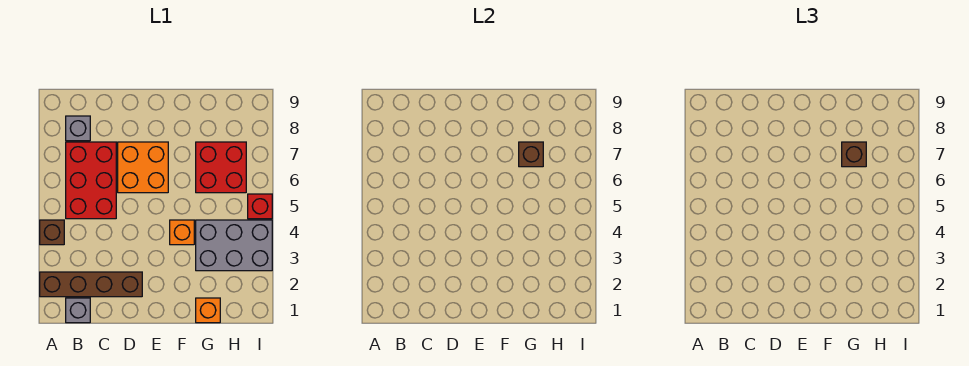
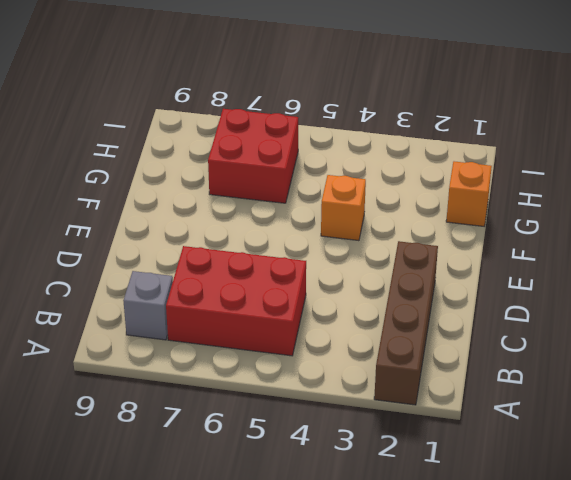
none -> brown brick A4 level 1
none -> grey brick B1 level 1
none -> orange brick D6:E7 level 1

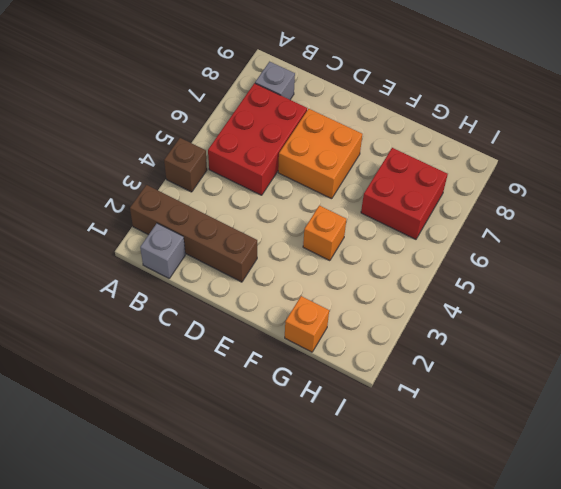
none -> grey brick G3:I4 level 1
none -> red brick I5 level 1
none -> brown brick G7 level 2

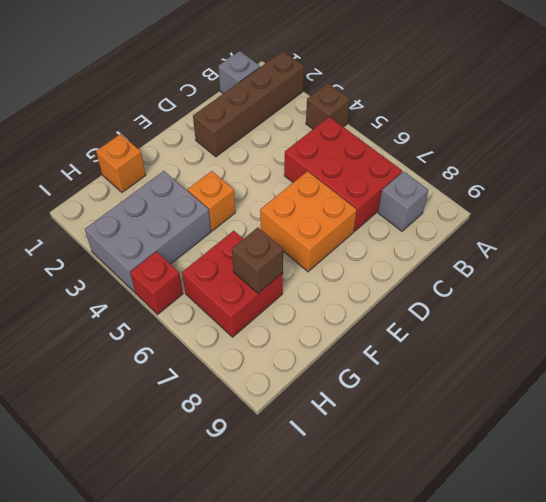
none -> brown brick G7 level 3

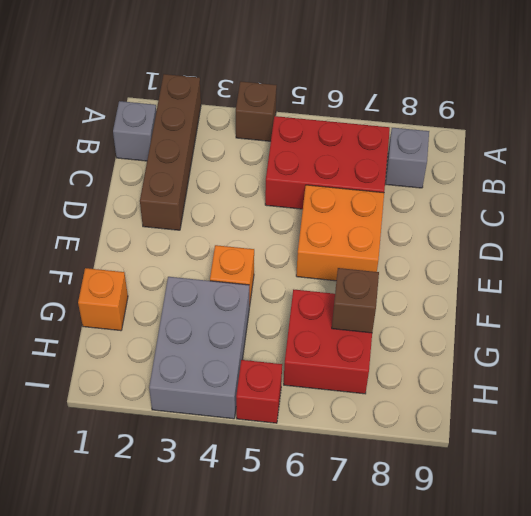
none -> brown brick G7 level 3

